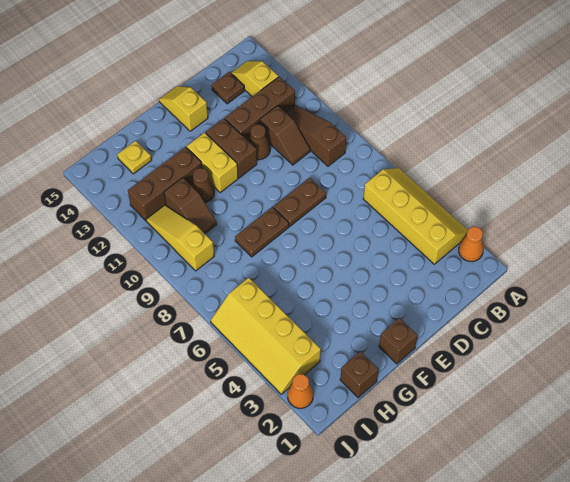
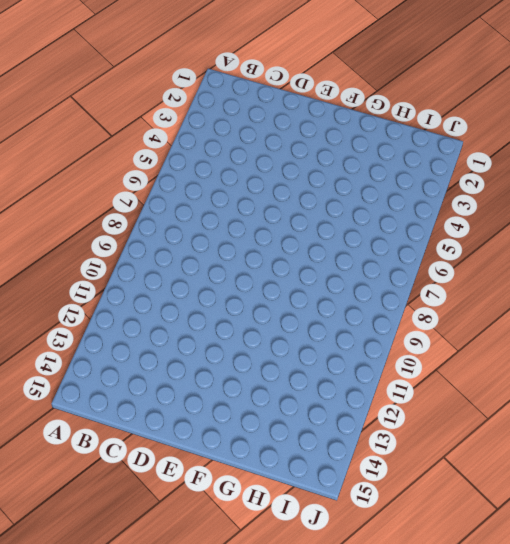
none -> orange cone A2 level 1
none -> yellow slope A3:B6 level 1 top B
none -> brown slope B9:B11 level 1 top 9

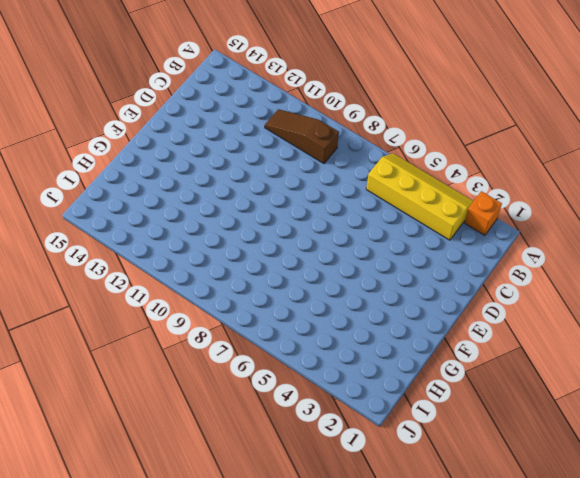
orange brick A2 level 1 -> orange cone A2 level 1
none -> brown brick B12:D12 level 1
none -> yellow slope B13:B14 level 1 top 13
none -> brown slope C10:C11 level 1 top 11

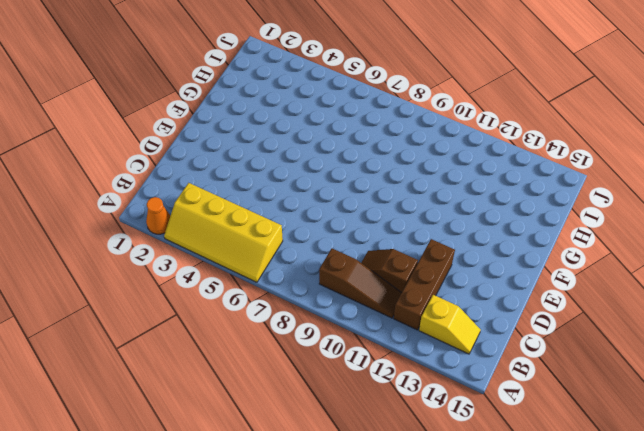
none -> brown plate C14 level 1
none -> brown plate D8:E8 level 1
none -> brown cone D11 level 1

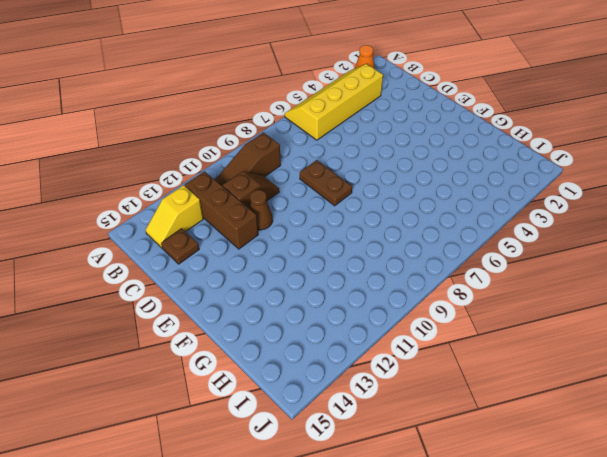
none -> brown brick E11:E12 level 1
none -> yellow slope E14:E15 level 1 top 14
none -> brown brick F1 level 1

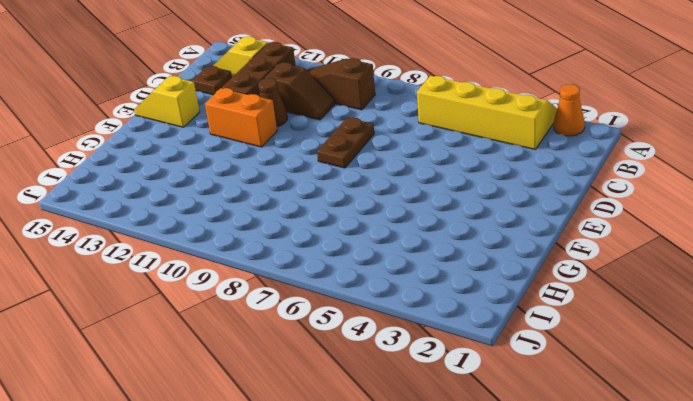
orange brick E11:E12 level 1 -> brown brick E11:E12 level 1
none -> brown brick F1 level 1
none -> brown plate F8:G8 level 1
none -> yellow brick F11:F12 level 1

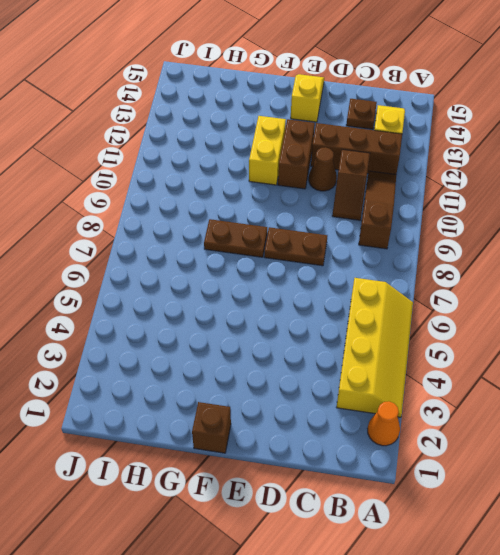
none -> brown cone G11 level 1
none -> brown brick G12:I12 level 1
none -> brown brick H1 level 1

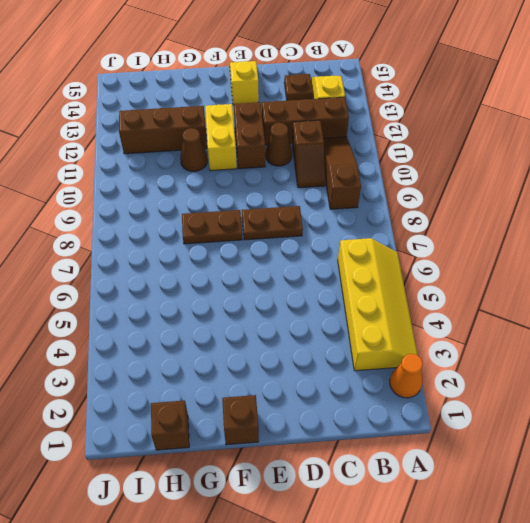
none -> brown slope H10:H11 level 1 top 11
none -> yellow plate H14 level 1
none -> yellow slope I3:J6 level 1 top I

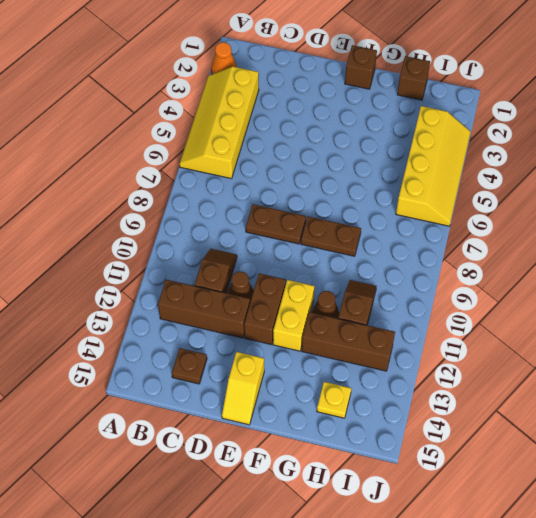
none -> brown slope B9:B11 level 1 top 9
none -> yellow slope B13:B14 level 1 top 13
none -> yellow slope I9:I11 level 1 top 9

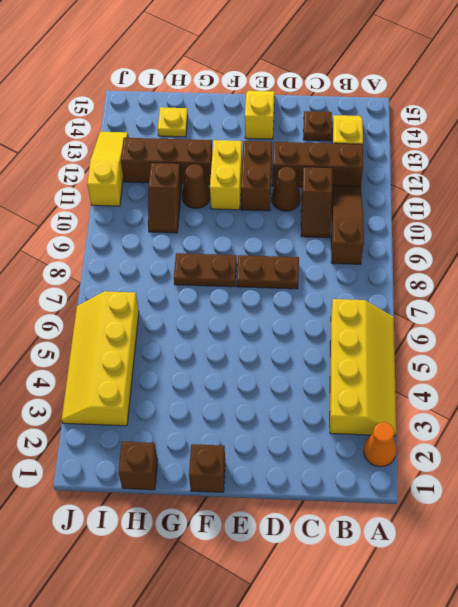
yellow slope J11:J13 level 1 top 11 -> yellow slope I9:I11 level 1 top 9
none -> orange cone J2 level 1

